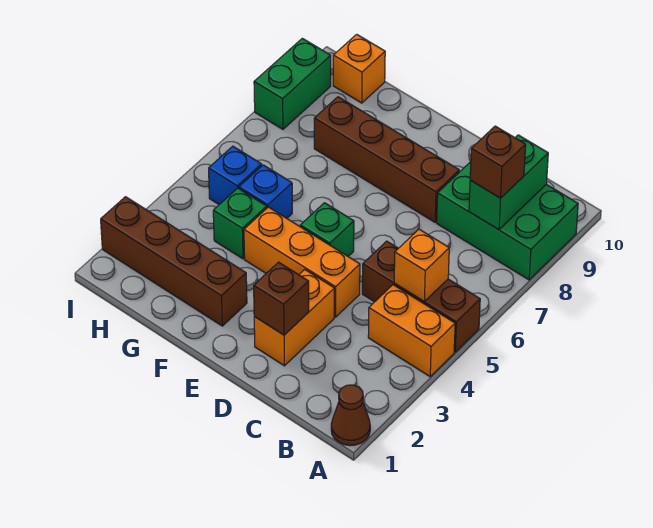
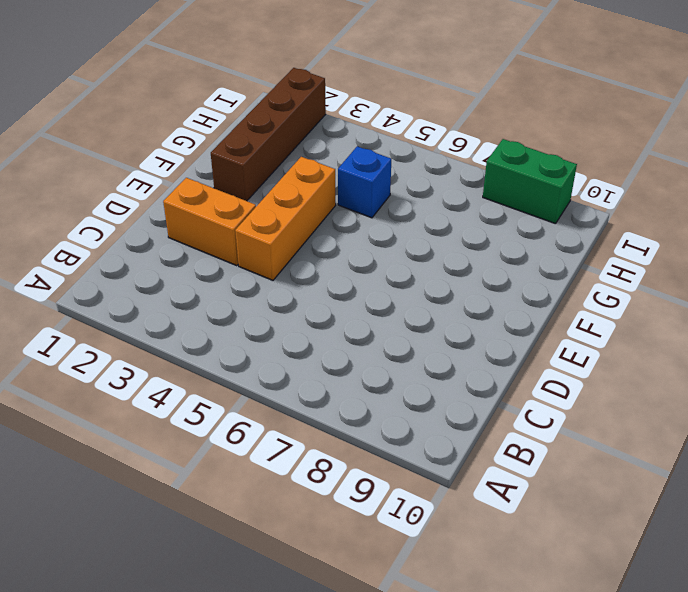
none -> brown cone A1 level 1
none -> orange brick A4:B4 level 1
none -> brown brick A5:C5 level 1

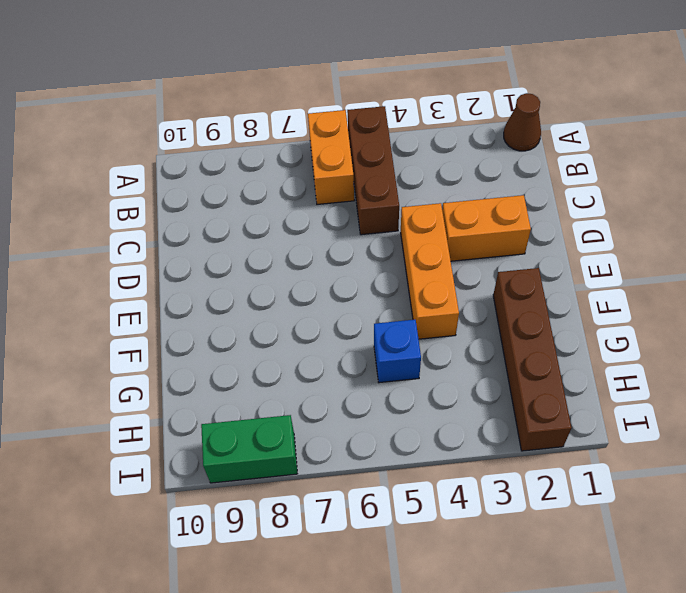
orange brick A6:B6 level 1 -> orange brick A4:B4 level 1
none -> green brick A8:C9 level 1
none -> brown brick D8:G8 level 1
none -> green brick E5 level 1

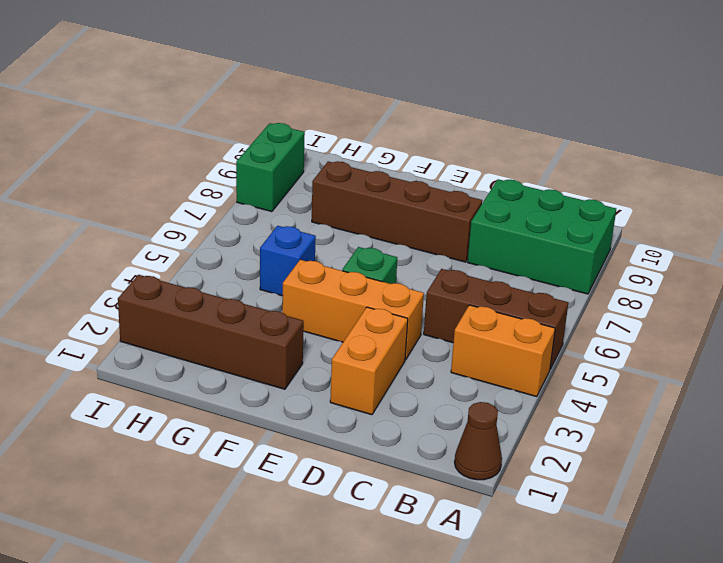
none -> green brick G4 level 1
none -> blue brick H5 level 1
none -> orange brick H10 level 1

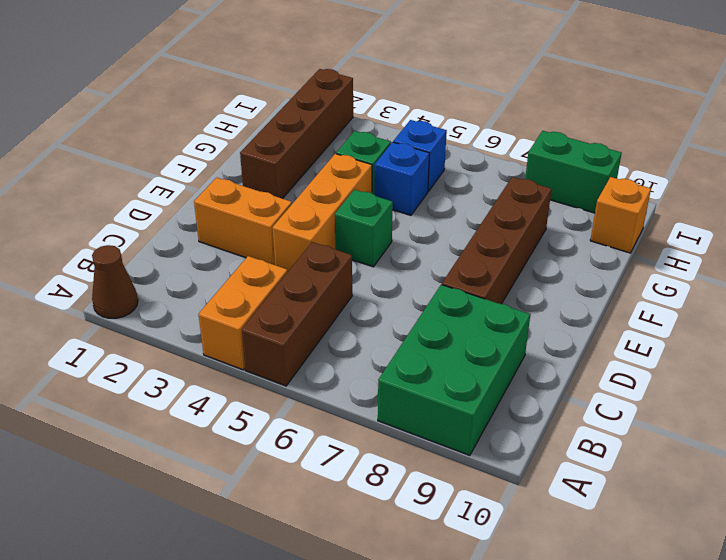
none -> orange brick B5 level 2
none -> green brick B8:B9 level 2
none -> brown brick D2 level 2

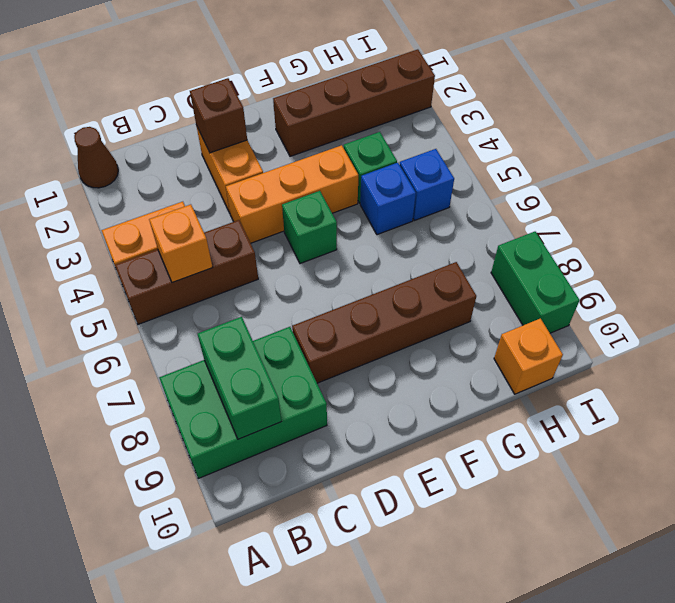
none -> brown brick B8 level 3

